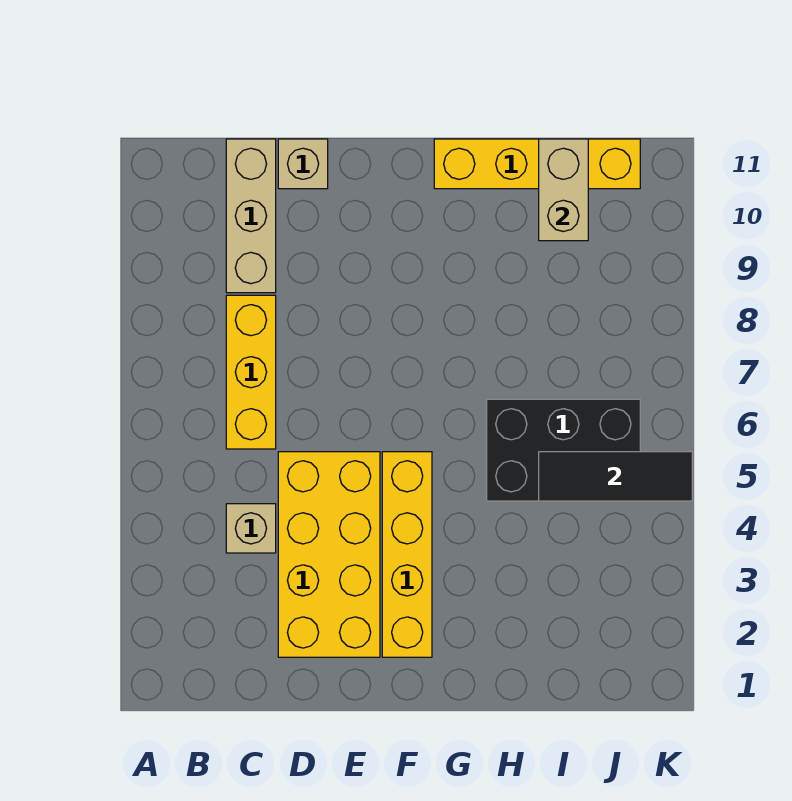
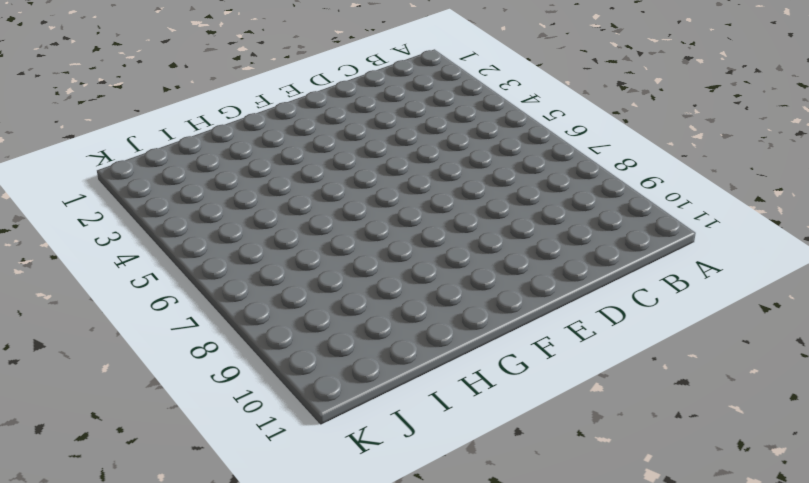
none -> tan brick C4 level 1
none -> yellow brick C6:C8 level 1

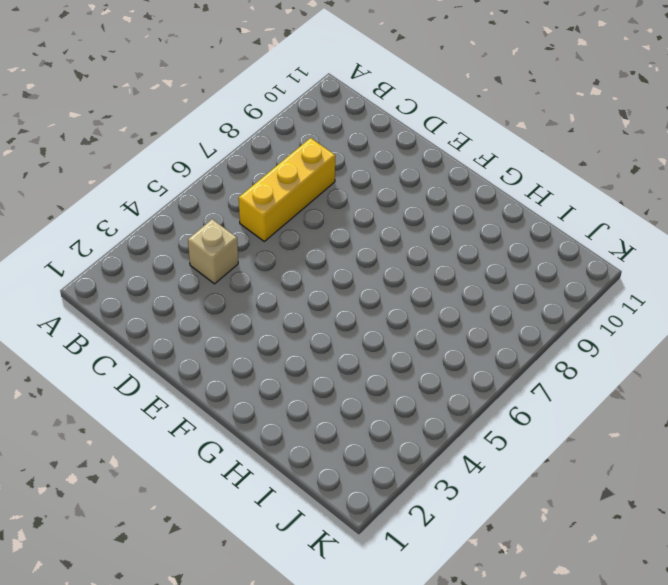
none -> tan brick C9:C11 level 1
none -> yellow brick D2:E5 level 1

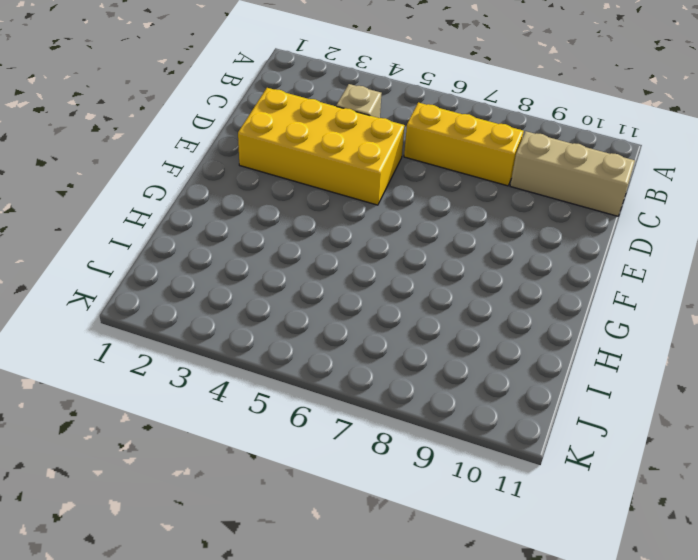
none -> tan brick D11 level 1
none -> yellow brick F2:F5 level 1

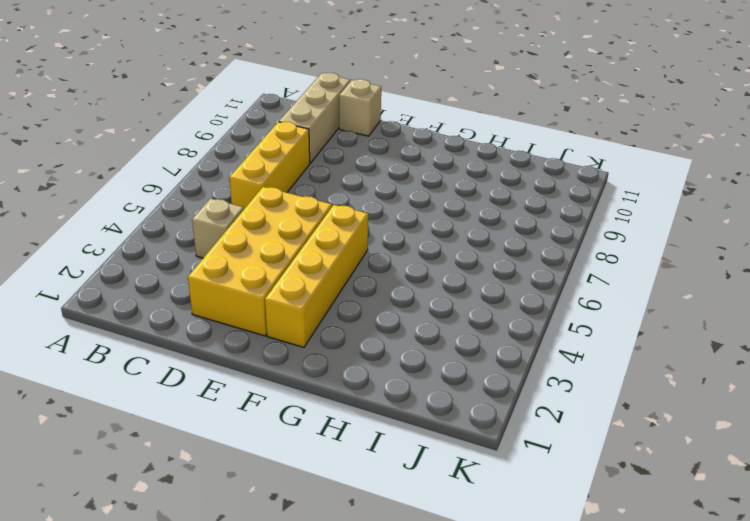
none -> yellow brick G11:J11 level 1
none -> black brick H5:J6 level 1

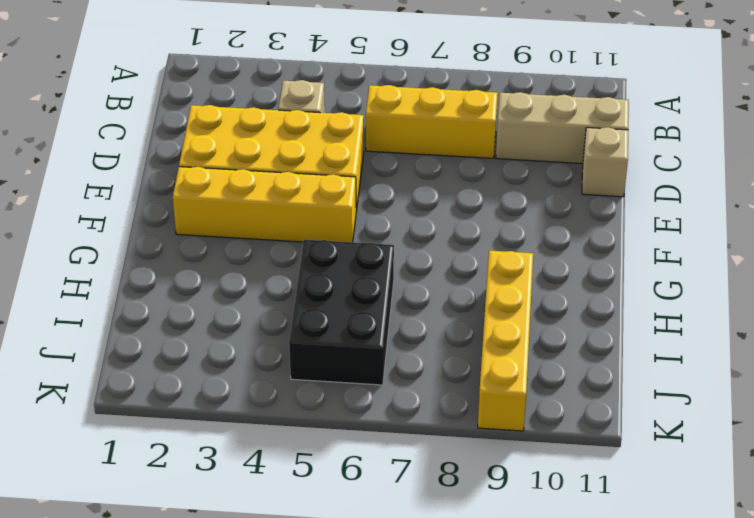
yellow brick H9:K9 level 1 -> yellow brick G11:J11 level 1
none -> black tile I5:K5 level 2
none -> tan brick I10:I11 level 2

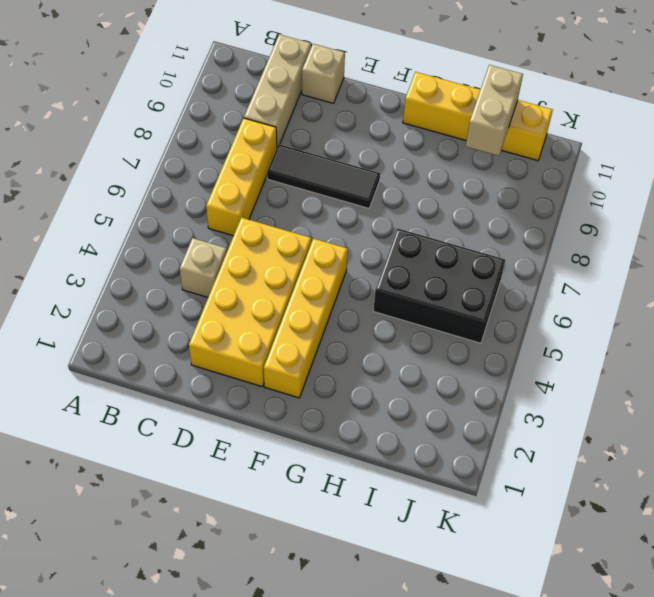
black tile D8:F8 level 1 -> black tile I5:K5 level 2

